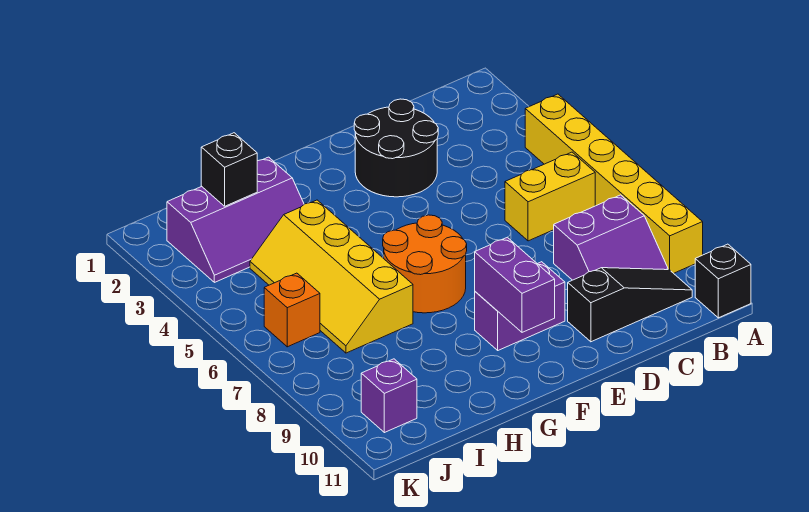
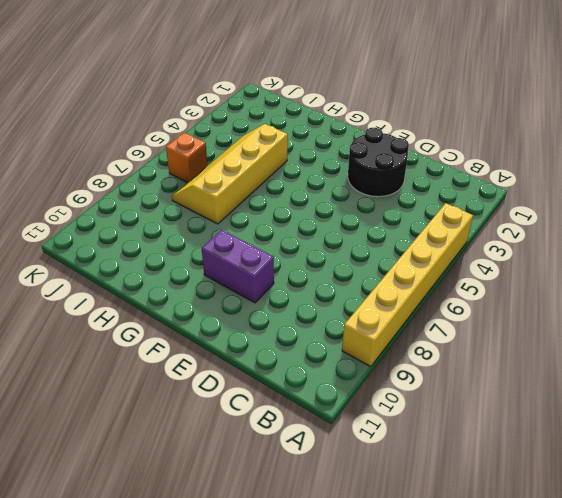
none -> black brick A11 level 1
none -> yellow brick B6:C6 level 1
none -> purple slope B8:C9 level 1 top 8

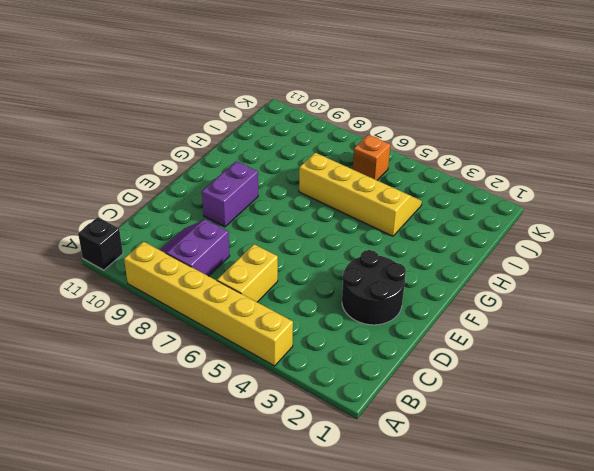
none -> black slope B10:D10 level 1 top D
none -> orange round brick F6:G7 level 1
none -> purple slope H2:J3 level 1 top 2

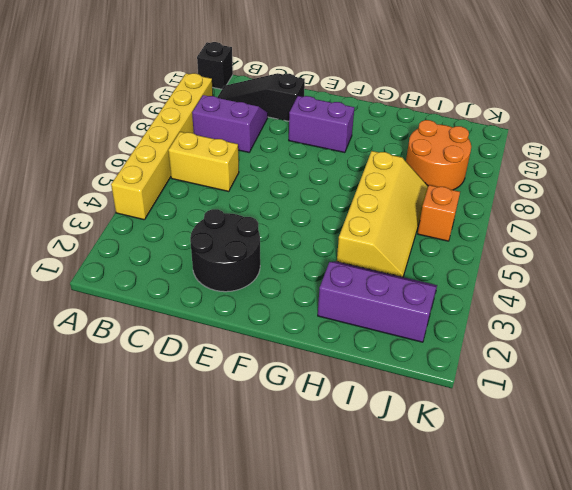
orange round brick I8:J9 level 1 -> orange round brick F6:G7 level 1
none -> purple brick J10 level 1
none -> purple brick F9:F10 level 2
none -> black brick I2 level 2

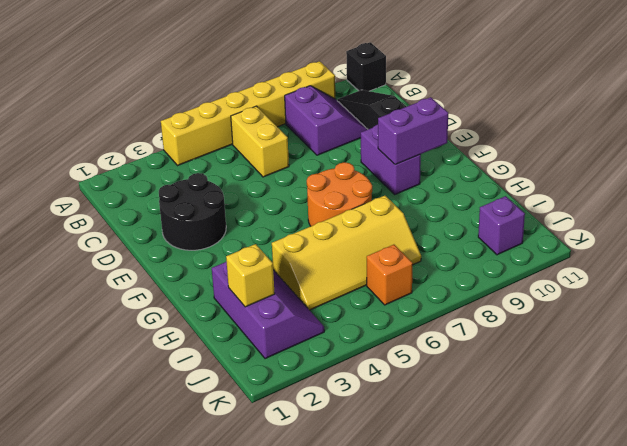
yellow brick I2 level 2 -> black brick I2 level 2

